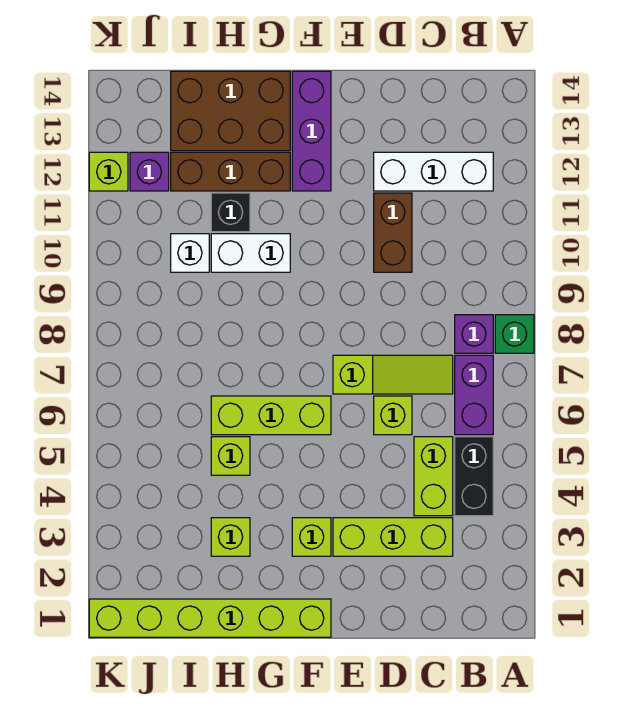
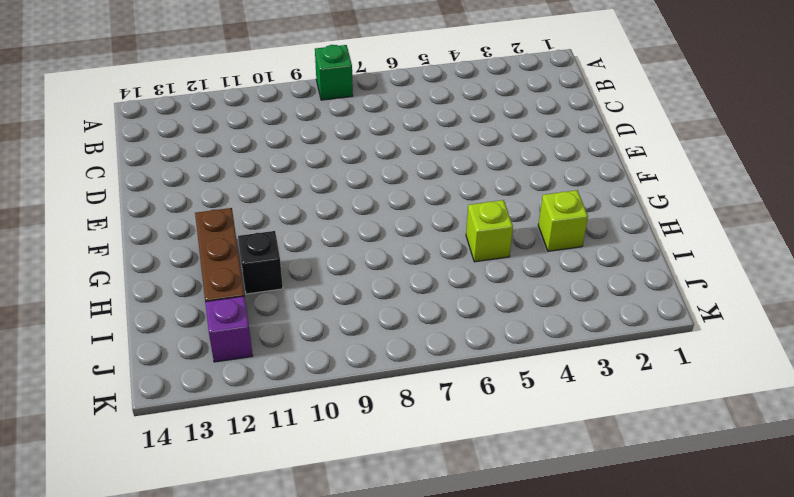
none -> black brick B4:B5 level 1
none -> purple brick B6:B7 level 1
none -> purple brick B8 level 1

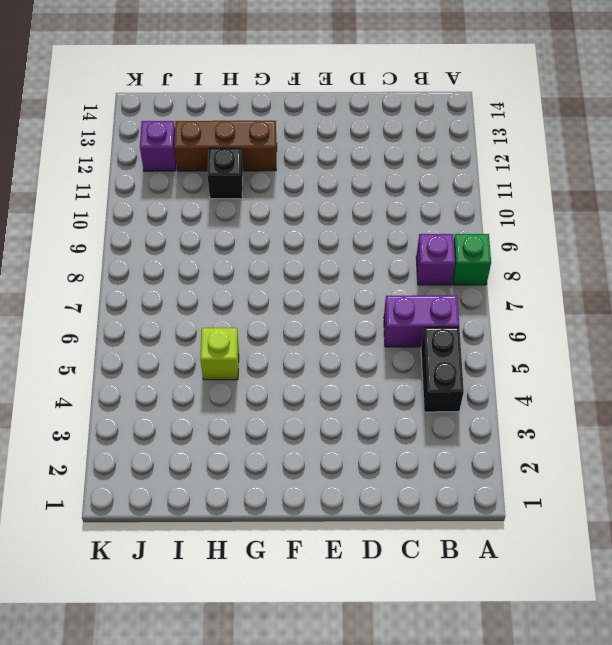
purple brick B6:C6 level 1 -> purple brick B6:B7 level 1
none -> white brick B12:D12 level 1
none -> lime brick C3:E3 level 1
none -> lime brick C4:C5 level 1

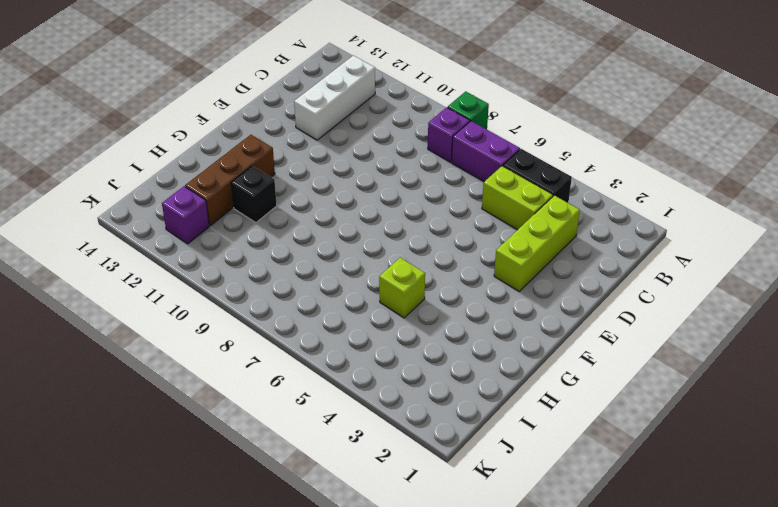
none -> lime slope C7:E7 level 1 top E
none -> lime brick D6 level 1
none -> brown brick D10:D11 level 1

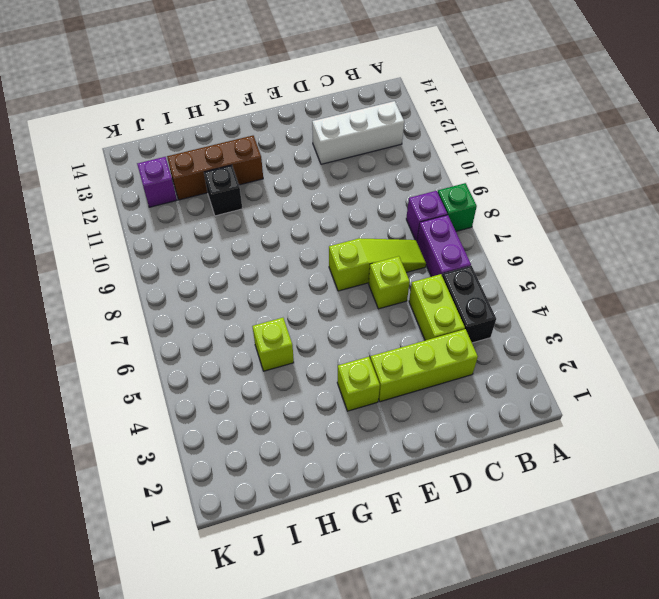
none -> brown brick D10:D11 level 1
none -> lime brick F1:K1 level 1
none -> lime brick F6:H6 level 1

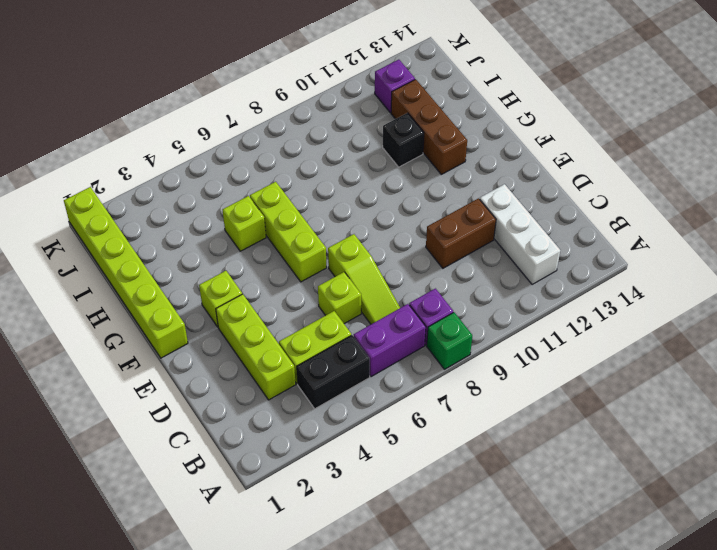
none -> purple brick F12:F14 level 1
none -> white brick G10:H10 level 1
none -> brown brick G13:I14 level 1

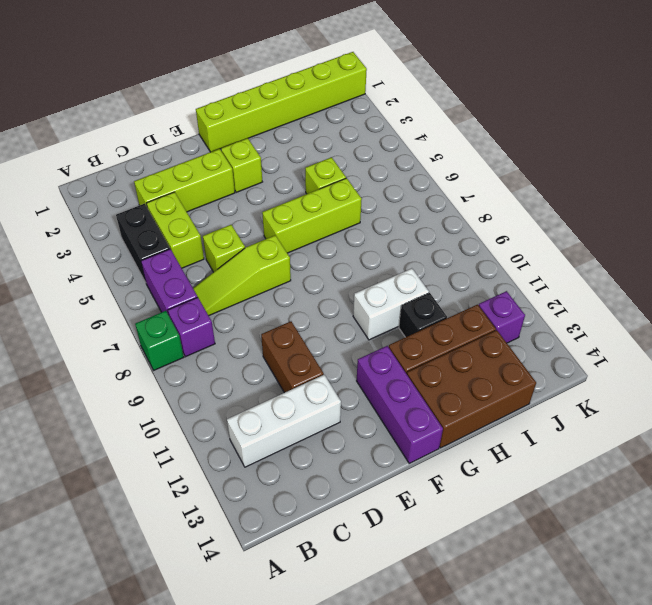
none -> lime brick H3 level 1
none -> white brick I10 level 1
none -> lime brick K12 level 1

